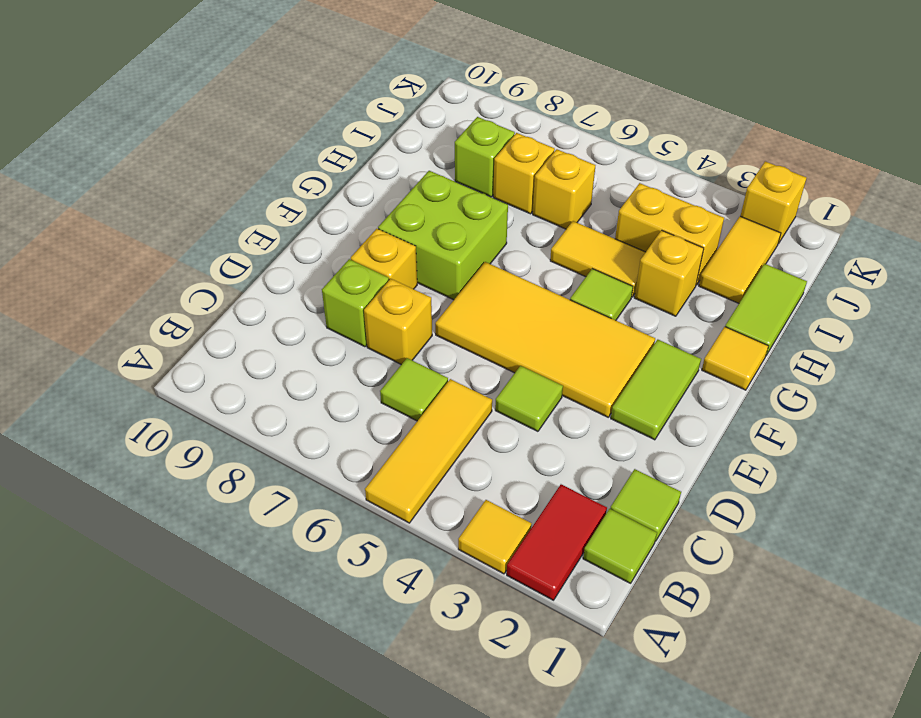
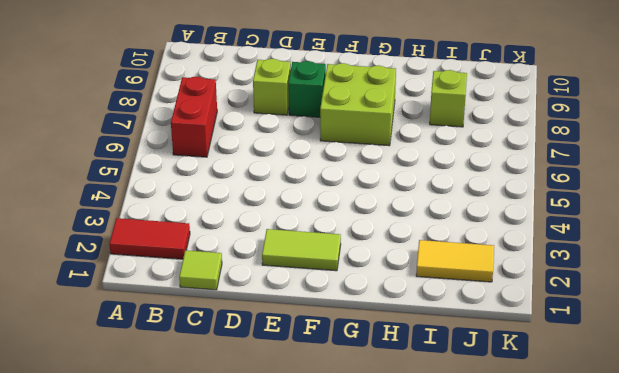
red brick B6:B7 level 1 -> none
green brick E8 level 1 -> yellow brick E8 level 1
none -> yellow tile A3 level 1
none -> yellow tile A5:C5 level 1
none -> lime tile B1 level 1

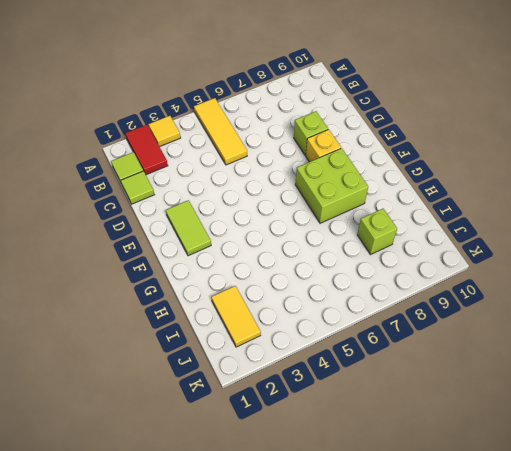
none -> lime tile C6 level 1
none -> lime tile D4 level 1
none -> yellow brick D7 level 1

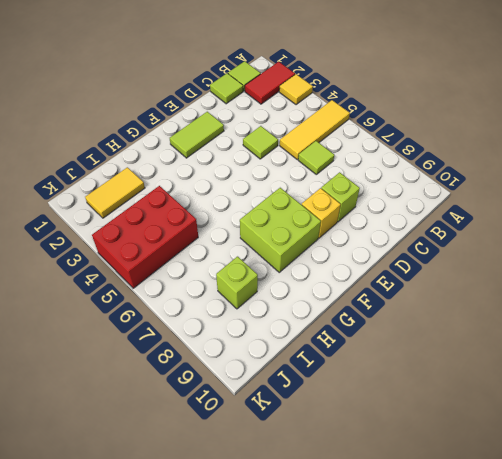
red brick I4:K5 level 1 -> yellow brick I3:I4 level 1
none -> yellow brick D7 level 1
none -> yellow tile E3:F6 level 1
none -> yellow tile G1 level 1

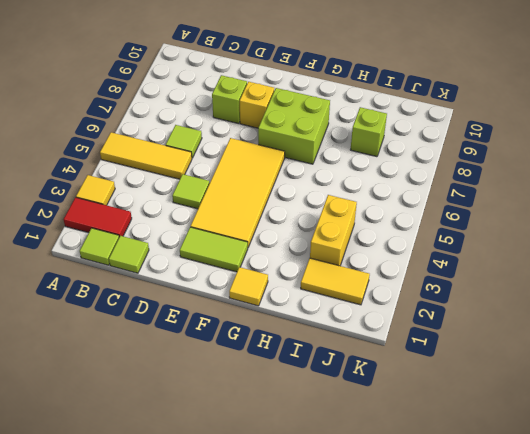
none -> yellow brick D7 level 1
none -> lime tile G4 level 1
none -> lime tile H1:I1 level 1

